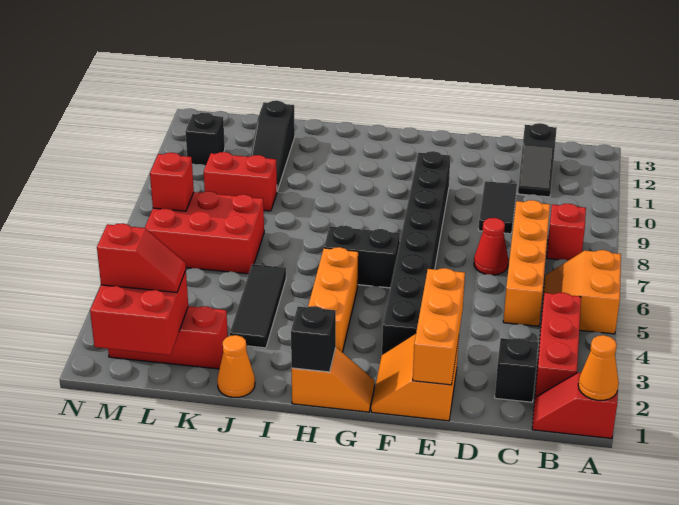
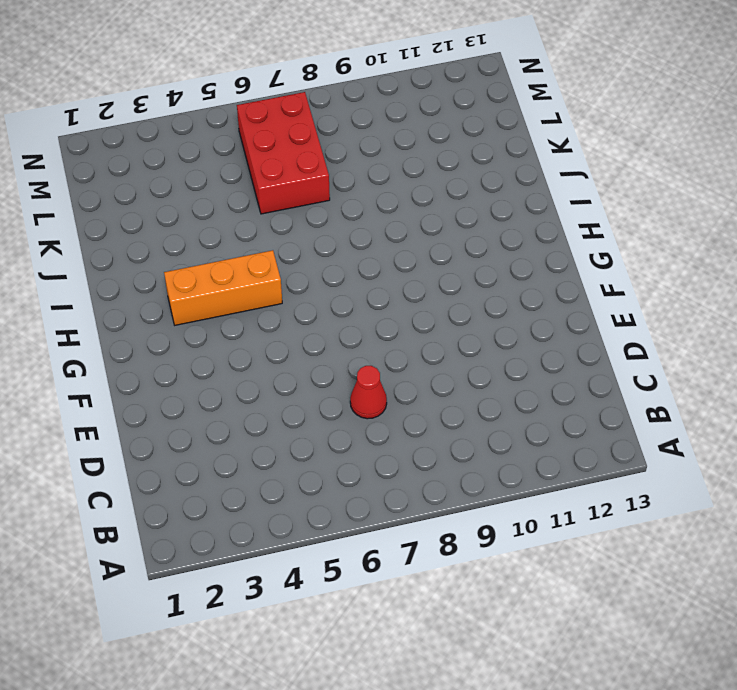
none -> red slope A1:B1 level 1 top A
none -> orange slope A5:B6 level 1 top A
none -> red brick B2:B4 level 1

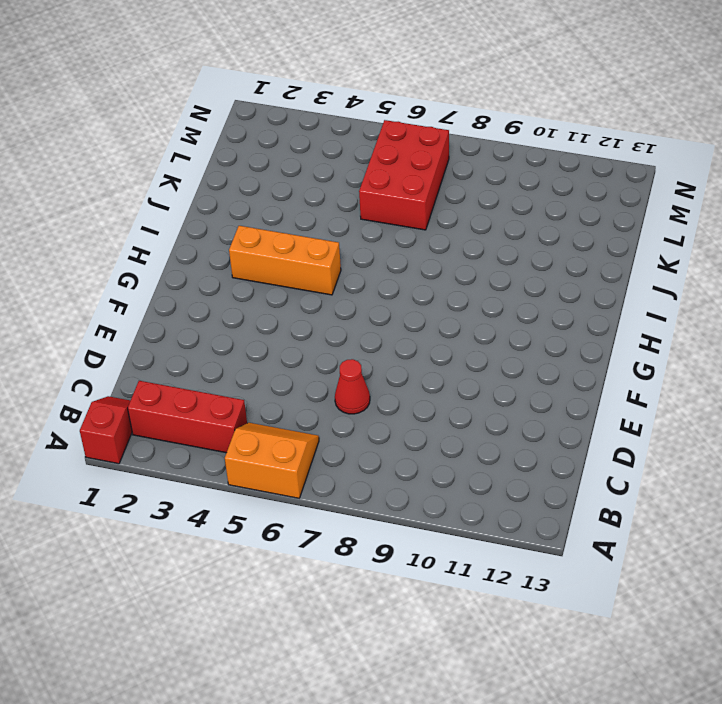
none -> red brick B8 level 1
none -> black brick C2 level 1
none -> orange brick C5:C8 level 1

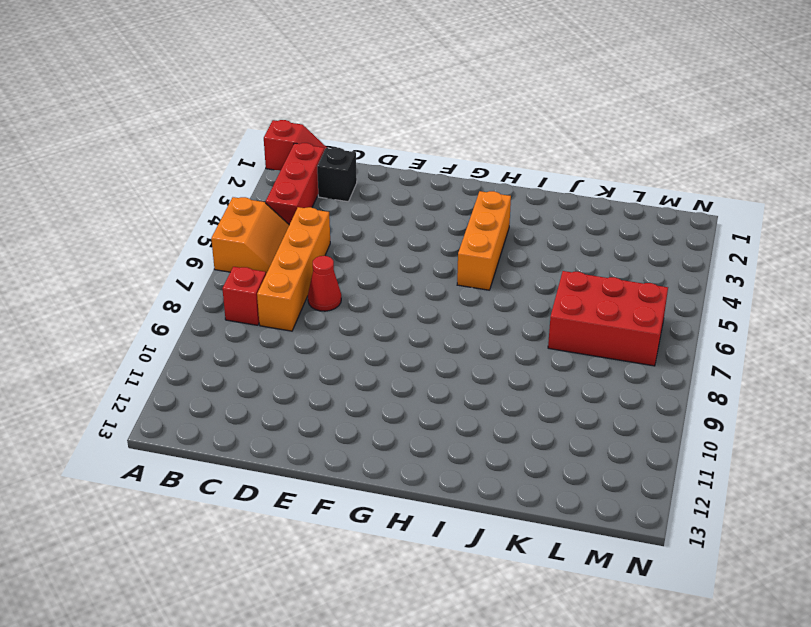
none -> black slope C11:C12 level 1 top 12
none -> black tile D9:D10 level 1
none -> orange slope E1:F2 level 1 top E

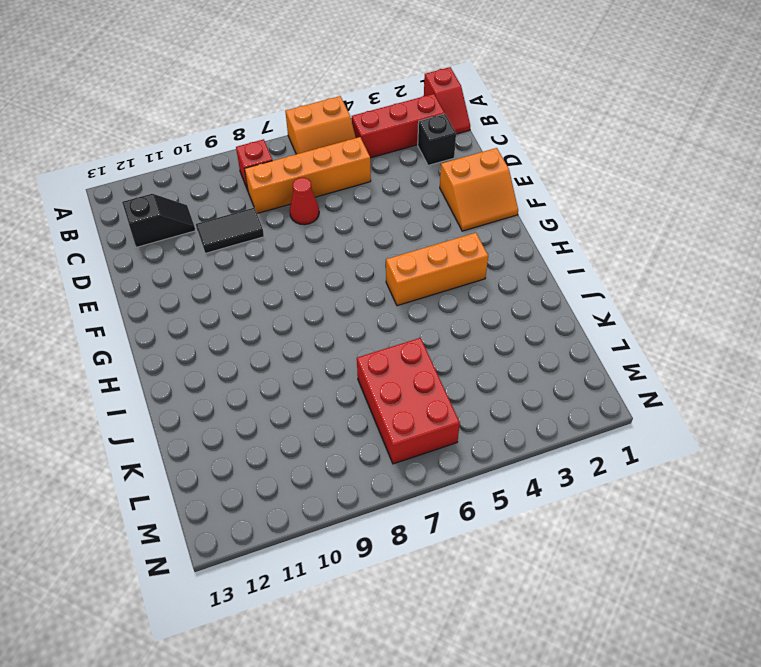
none -> black brick F3:F10 level 1
none -> orange slope G1:H1 level 1 top H
none -> black brick G6:H6 level 1

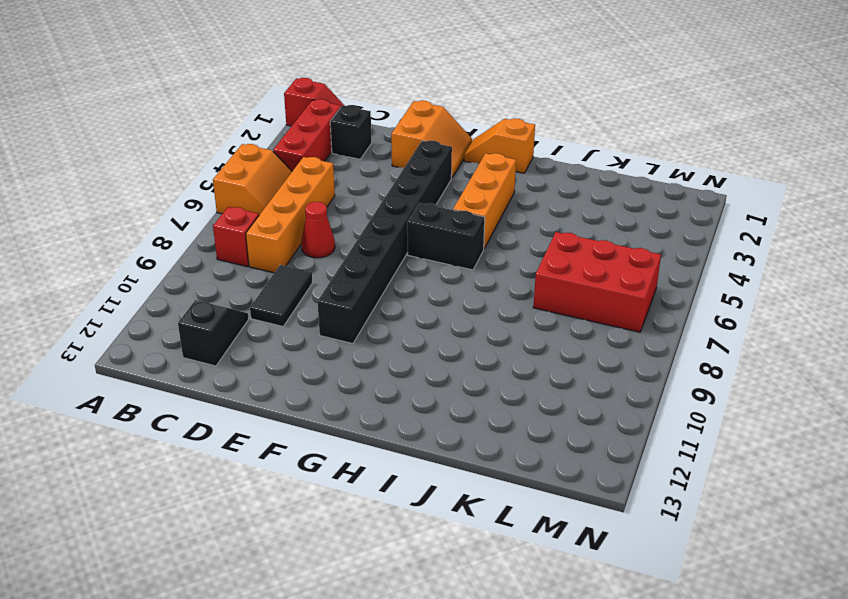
none -> orange cone J1 level 1
none -> black tile J3:J5 level 1
none -> red brick K2:M2 level 1

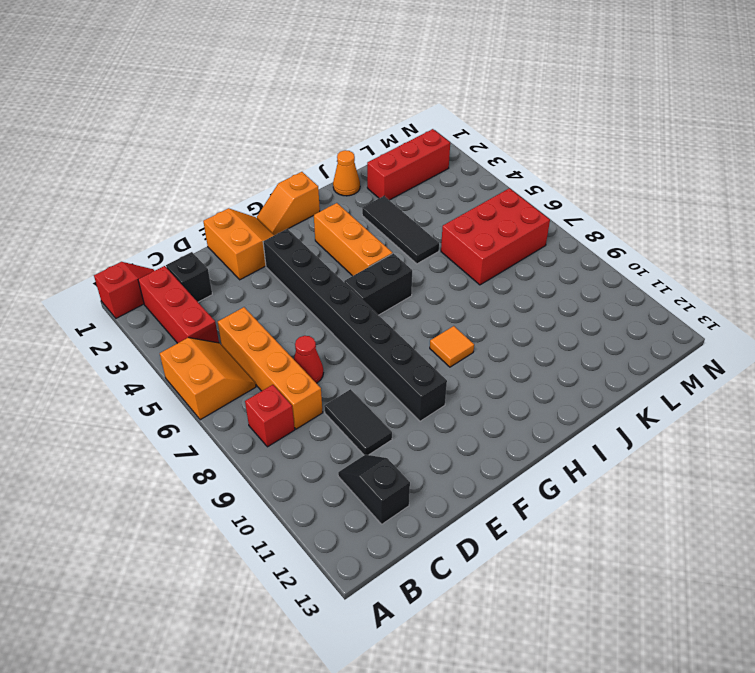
orange tile H9 level 1 -> none
none -> red brick K9:L9 level 1
none -> black slope K10:K12 level 1 top 12
none -> black brick M11 level 1

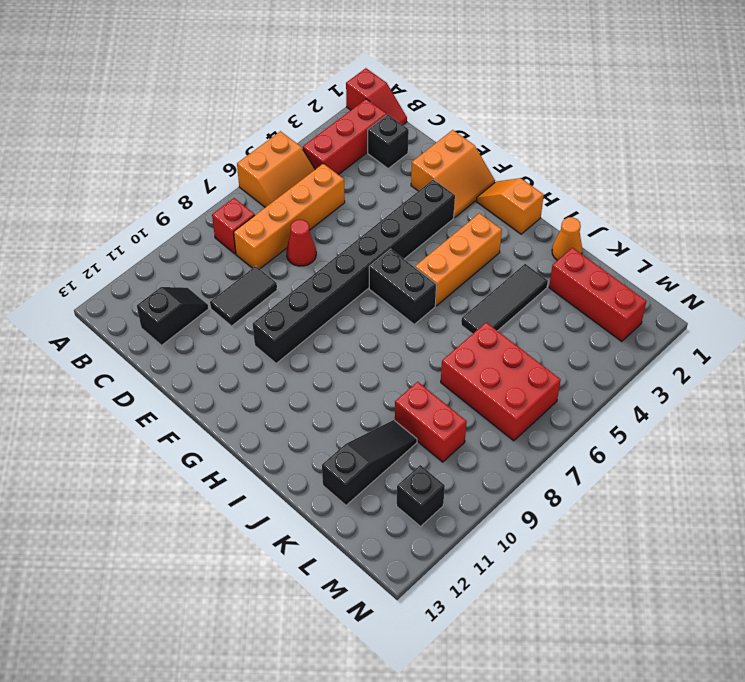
none -> orange cone A1 level 2
none -> orange brick E1:E3 level 2
none -> black brick H1 level 2

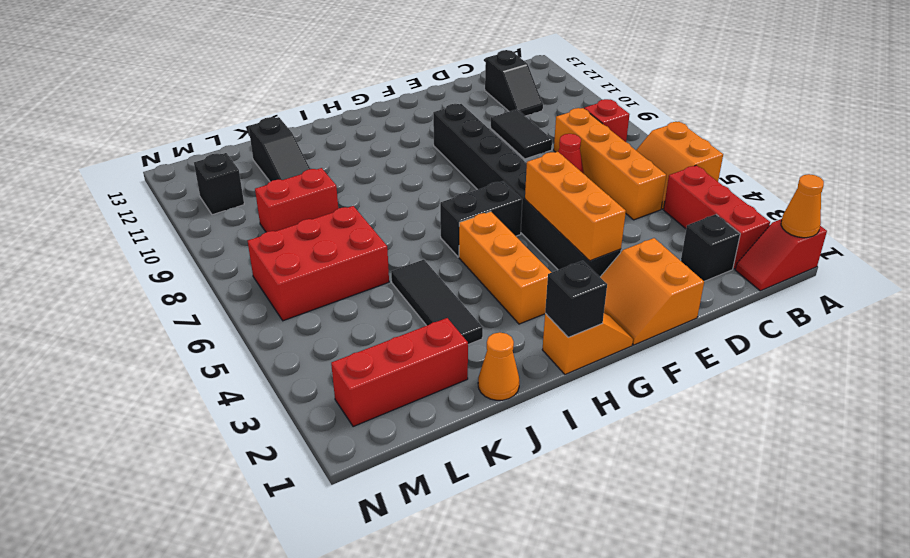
orange brick F3:F5 level 2 -> orange brick E1:E3 level 2
none -> red brick L1:M2 level 2
none -> red brick M7 level 2
none -> red slope L2:M2 level 3 top M

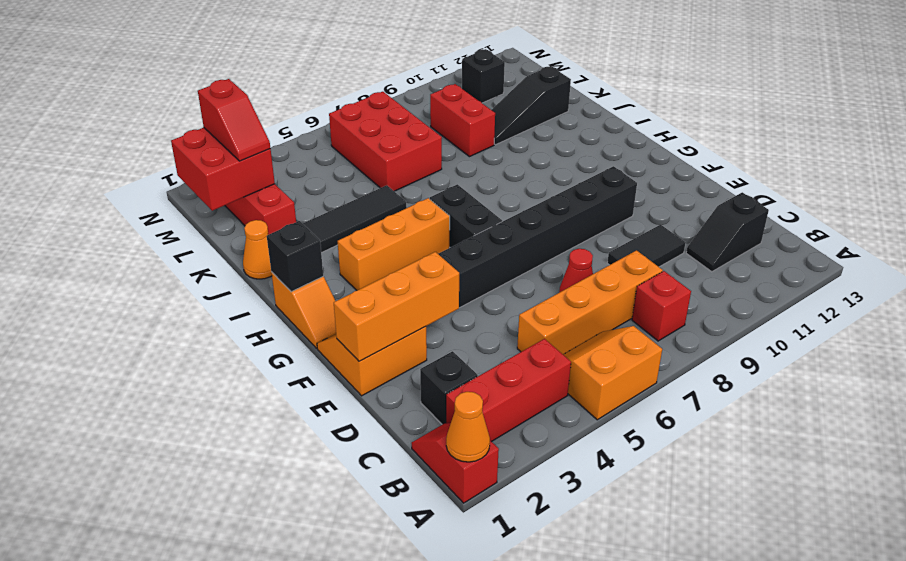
none -> red brick M7 level 2

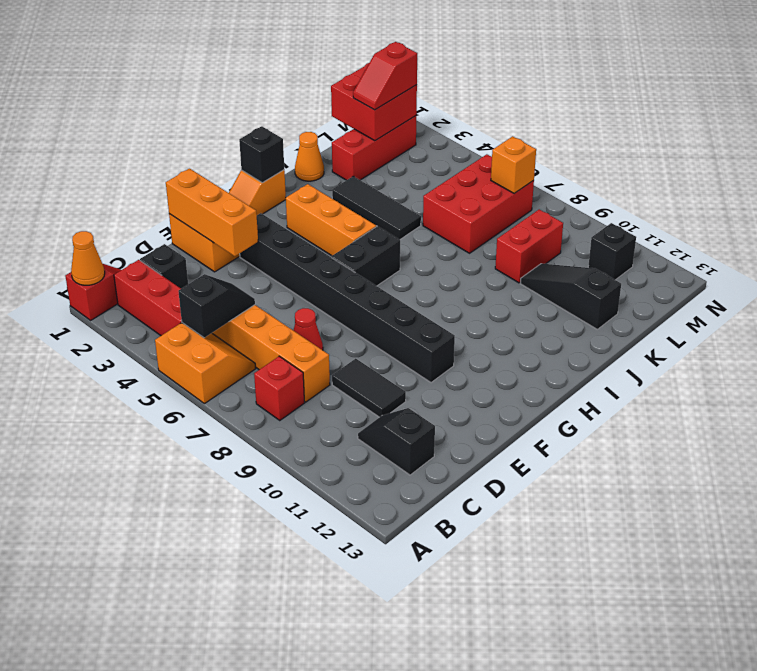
black slope B5:C5 level 2 top B -> none
orange brick M7 level 2 -> red brick M7 level 2

